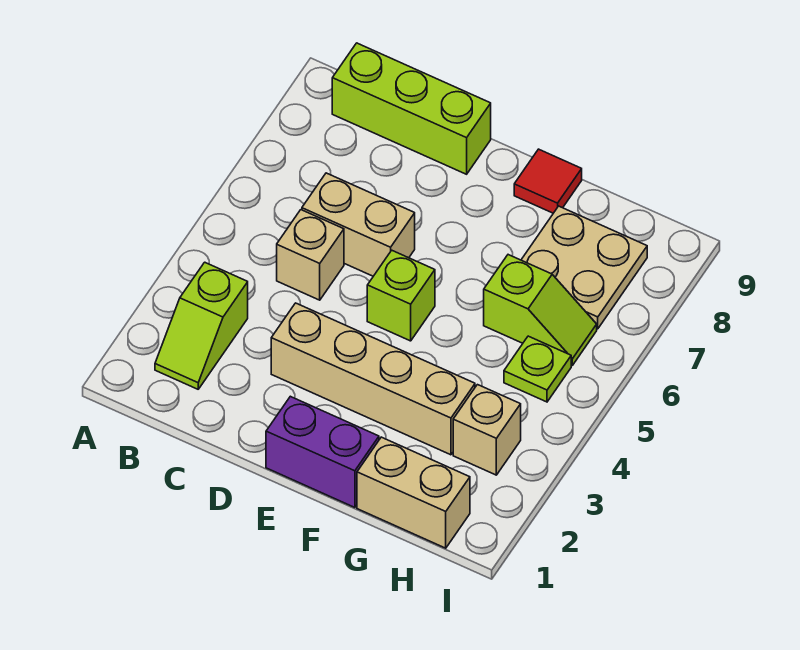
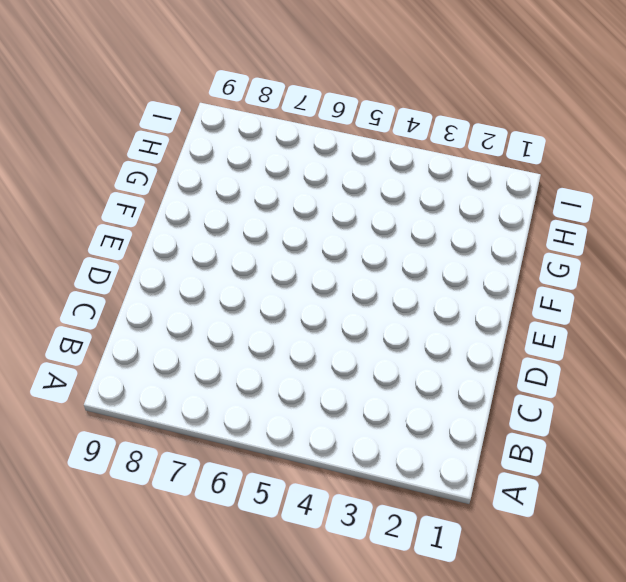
none -> lime slope B2:B3 level 1 top 3
none -> lime brick B9:D9 level 1
none -> tan brick C5 level 1

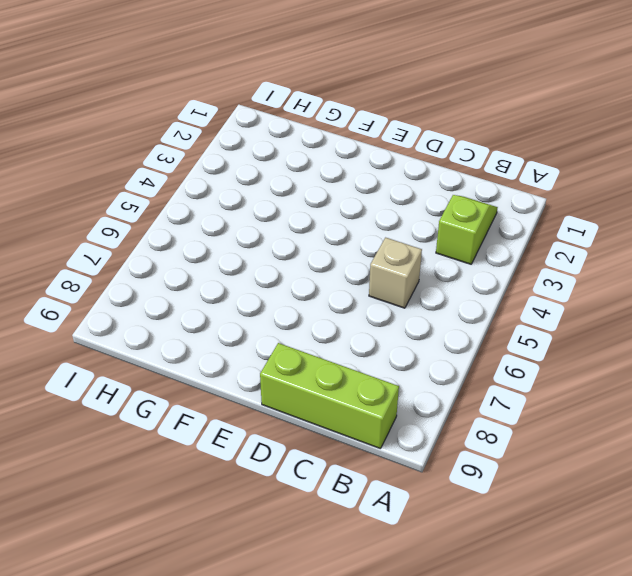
none -> tan brick C6:D6 level 1
none -> tan brick D3:G3 level 1
none -> purple brick E1:F1 level 1

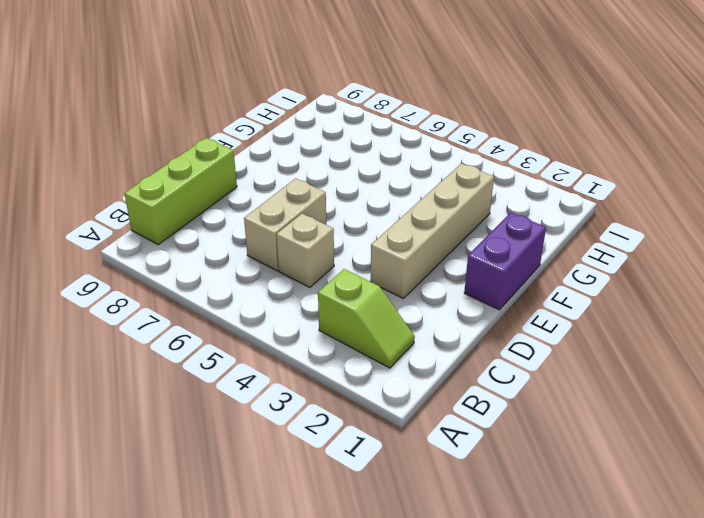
none -> lime brick E5 level 1
none -> red tile F9 level 1
none -> tan brick G1:H1 level 1

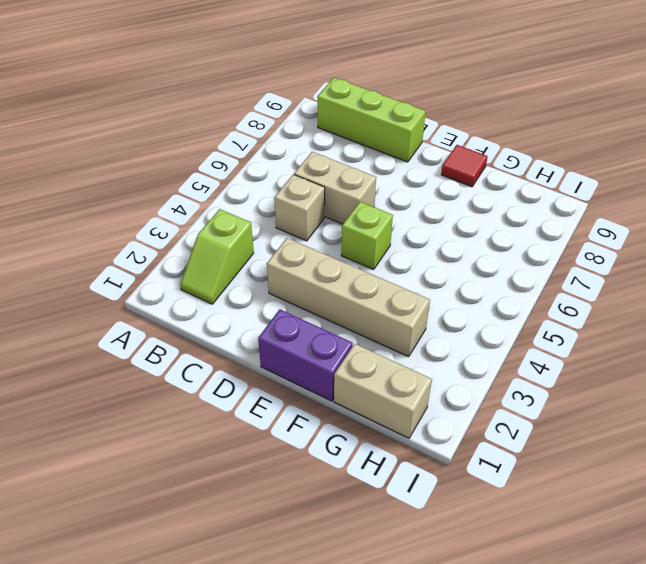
none -> lime slope G6:H6 level 1 top G
none -> tan plate G7:H8 level 1
none -> tan brick H3 level 1

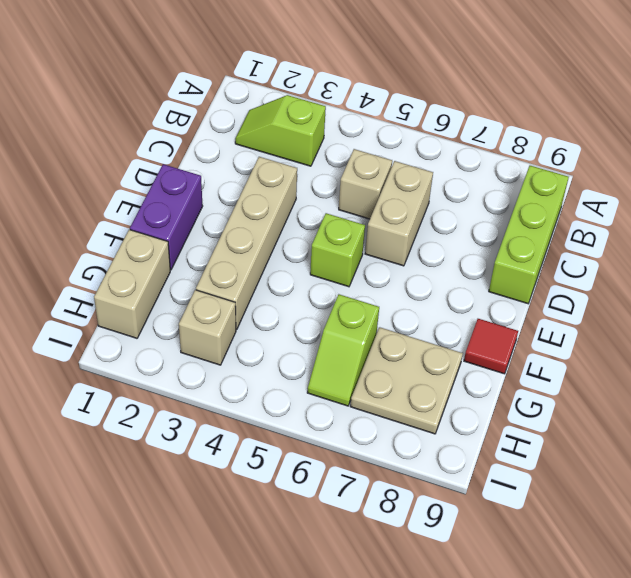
none -> lime plate H5 level 1

